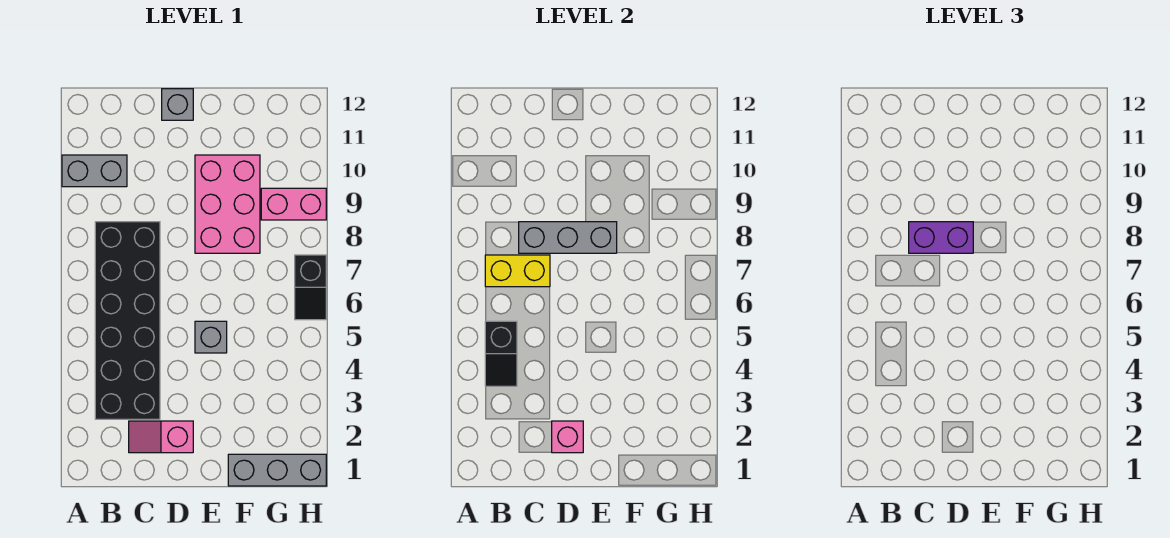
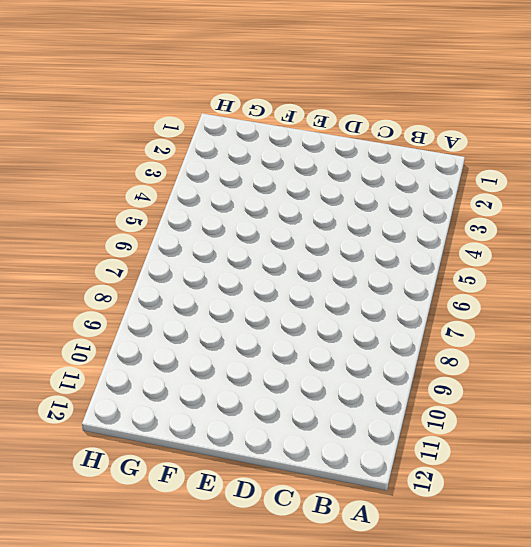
none -> grey brick A10:B10 level 1
none -> black brick B3:C8 level 1
none -> pink slope C2:D2 level 1 top D

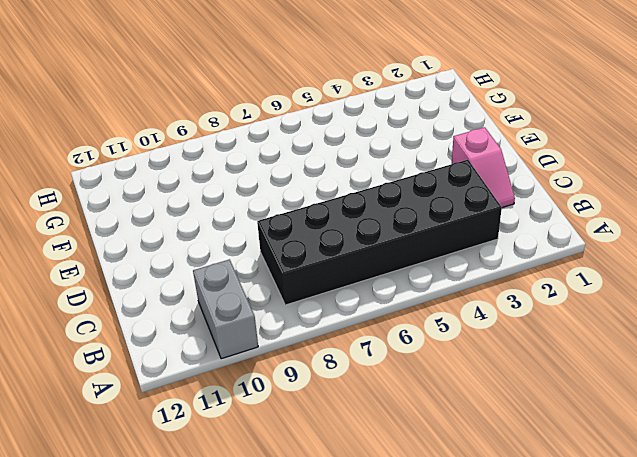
none -> grey brick D12 level 1
none -> grey brick E5 level 1
none -> pink brick E8:F10 level 1

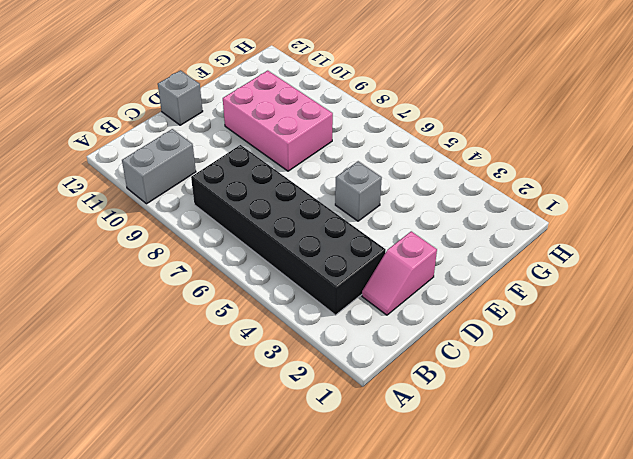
none -> grey brick F1:H1 level 1
none -> pink brick G9:H9 level 1
none -> black slope H6:H7 level 1 top 7

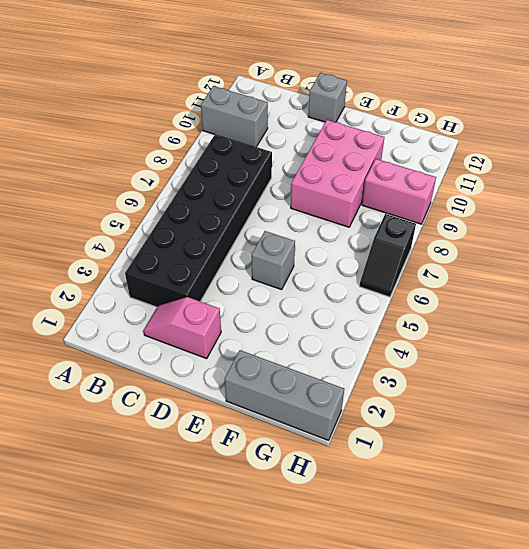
none -> black slope B4:B5 level 2 top 5
none -> yellow brick B7:C7 level 2
none -> grey brick C8:E8 level 2

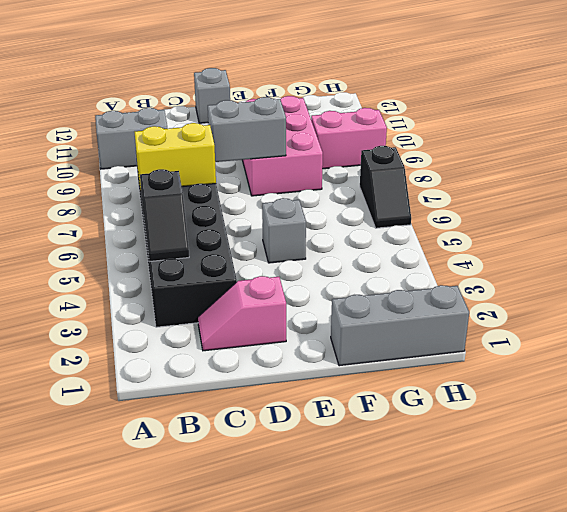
grey brick D8:E8 level 2 -> grey brick C8:E8 level 2
none -> pink brick D2 level 2
none -> purple brick C8:D8 level 3

